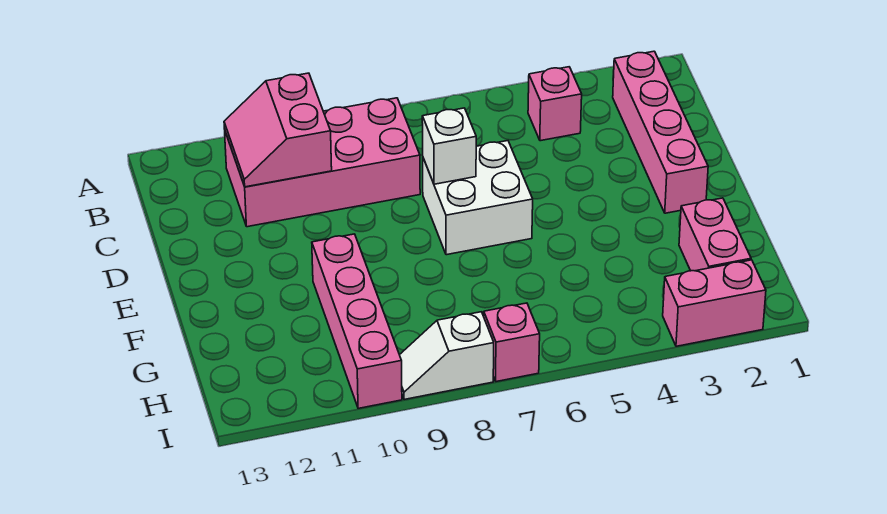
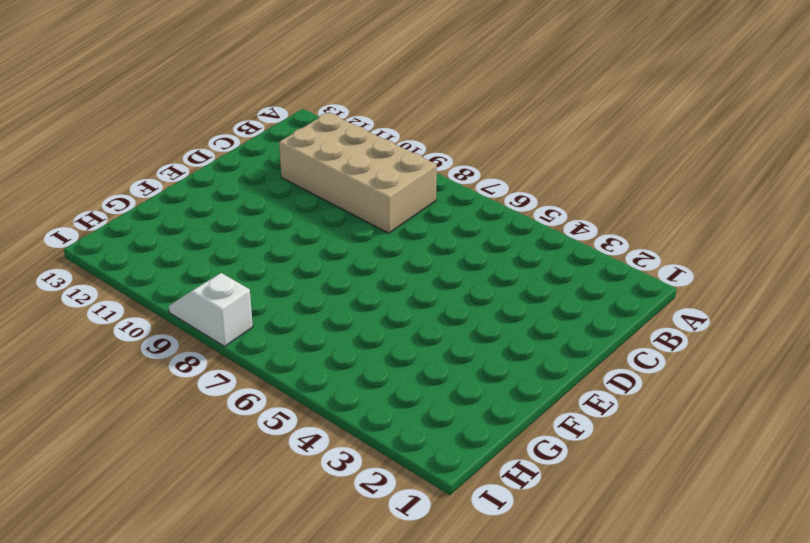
tan brick B8:C11 level 1 -> pink brick B8:C11 level 1
none -> pink brick B2:E2 level 1
none -> pink brick B4 level 1

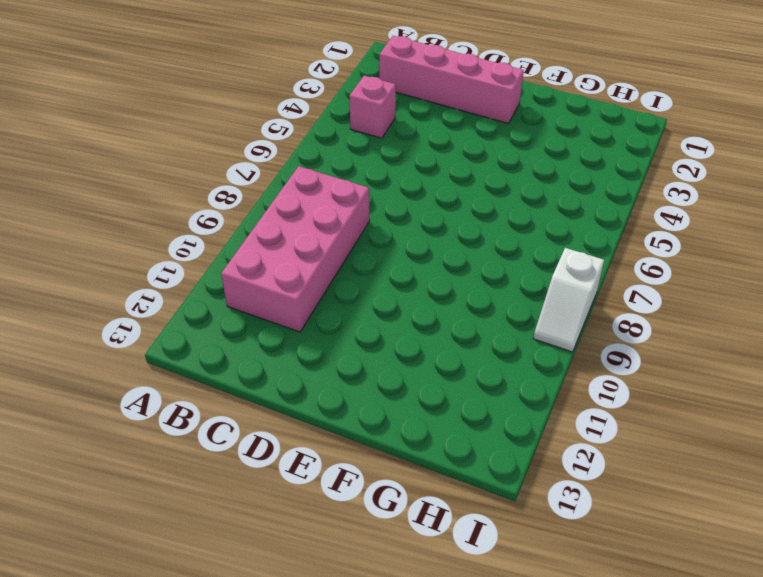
none -> white brick D6:E7 level 1
none -> pink brick F10:I10 level 1

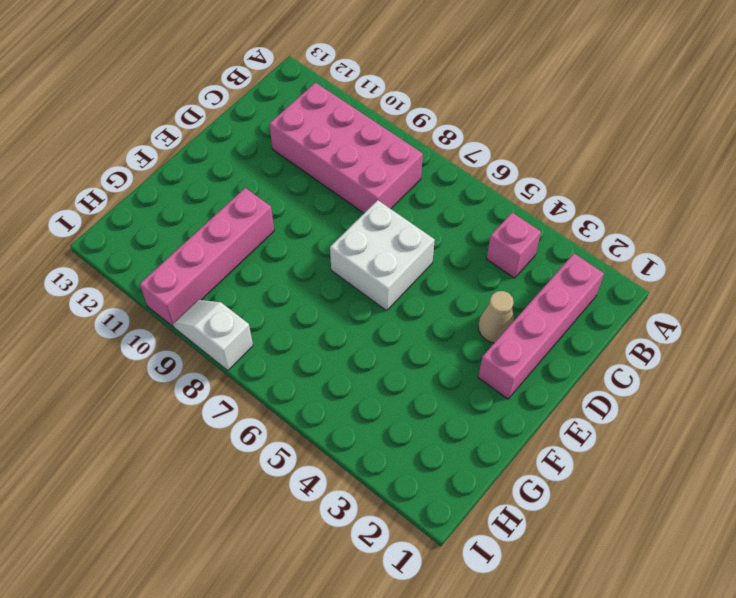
tan cone D3 level 1 -> none
none -> pink brick G2:H2 level 1
none -> pink brick I2:I3 level 1

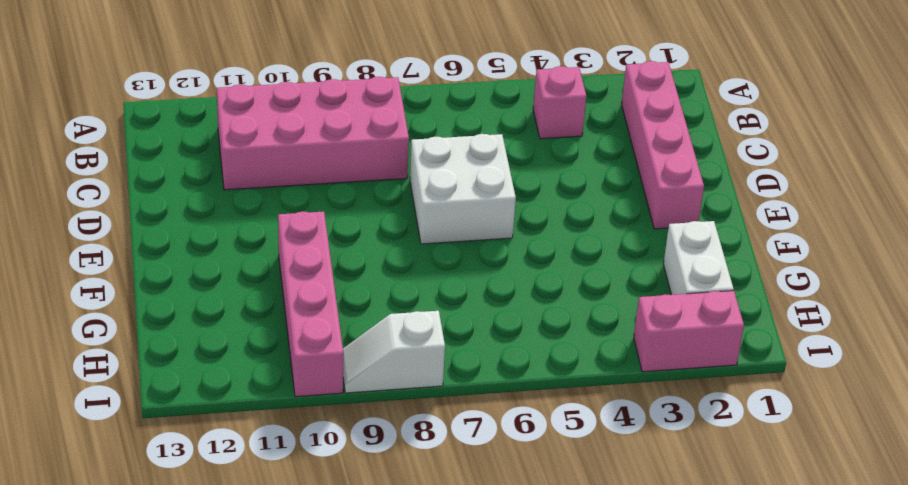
white brick G2:H2 level 1 -> pink brick G2:H2 level 1
none -> pink brick I7 level 1
none -> pink slope B10:C11 level 2 top 10

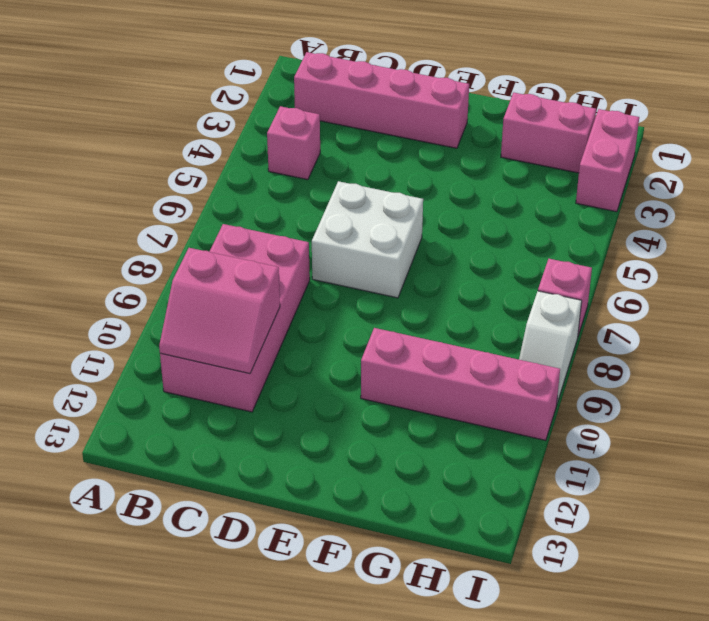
none -> white brick D7 level 2

